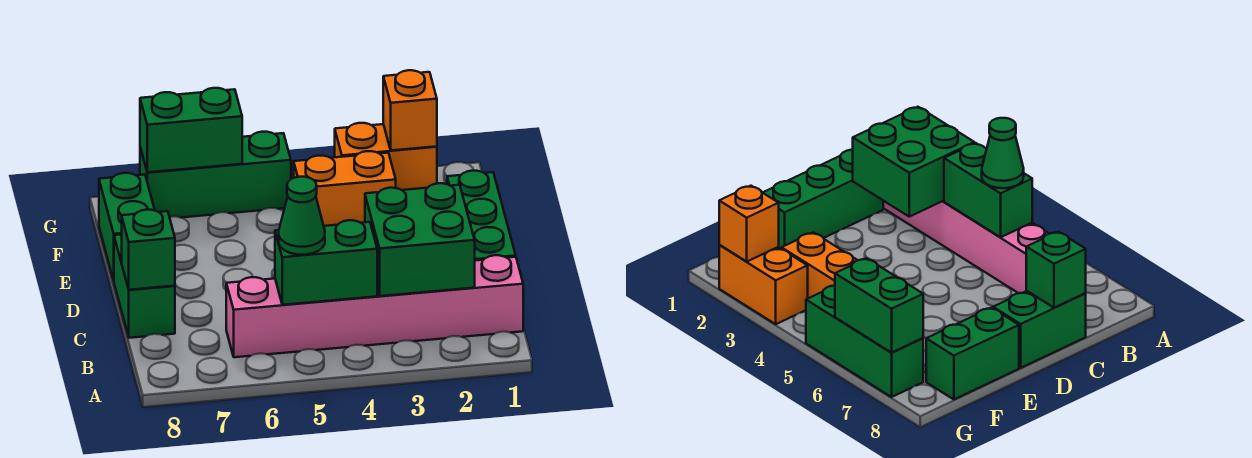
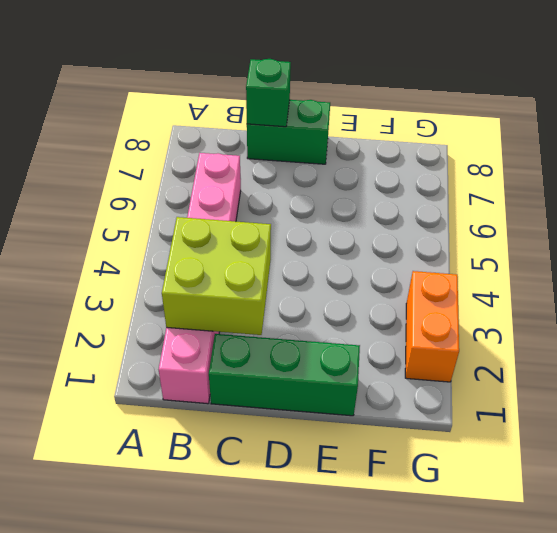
lime brick B2:C3 level 2 -> green brick B2:C3 level 2
none -> green brick E8:F8 level 1
none -> orange brick F3:F4 level 1
none -> green brick G5:G7 level 1

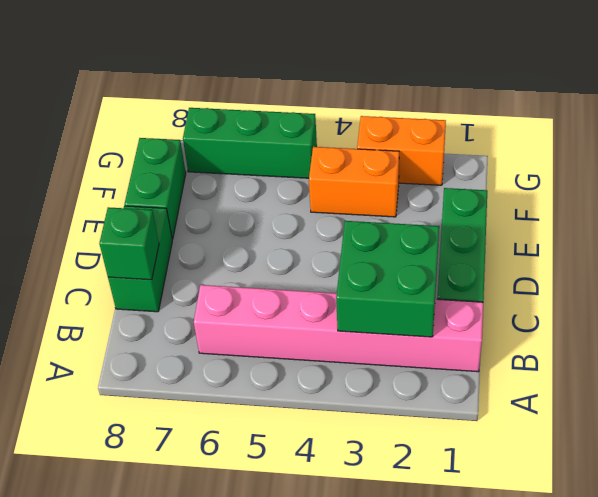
none -> green brick B4:B5 level 2
none -> orange brick G2 level 2
none -> green brick G6:G7 level 2

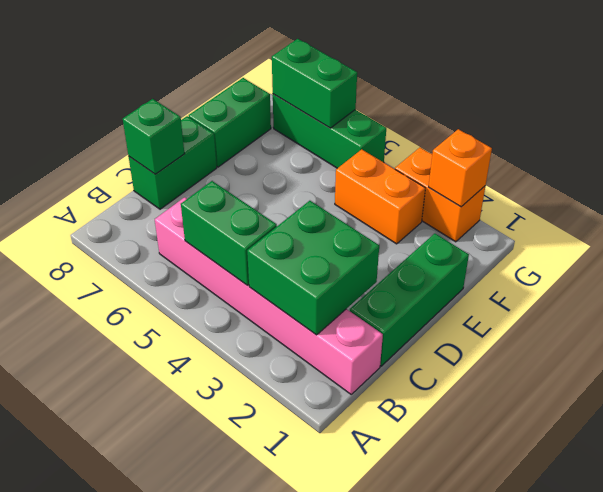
none -> green cone B5 level 3

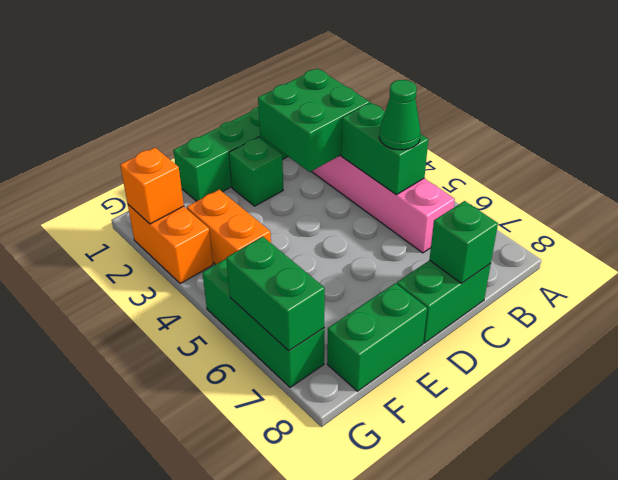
green brick D2 level 1 -> none

